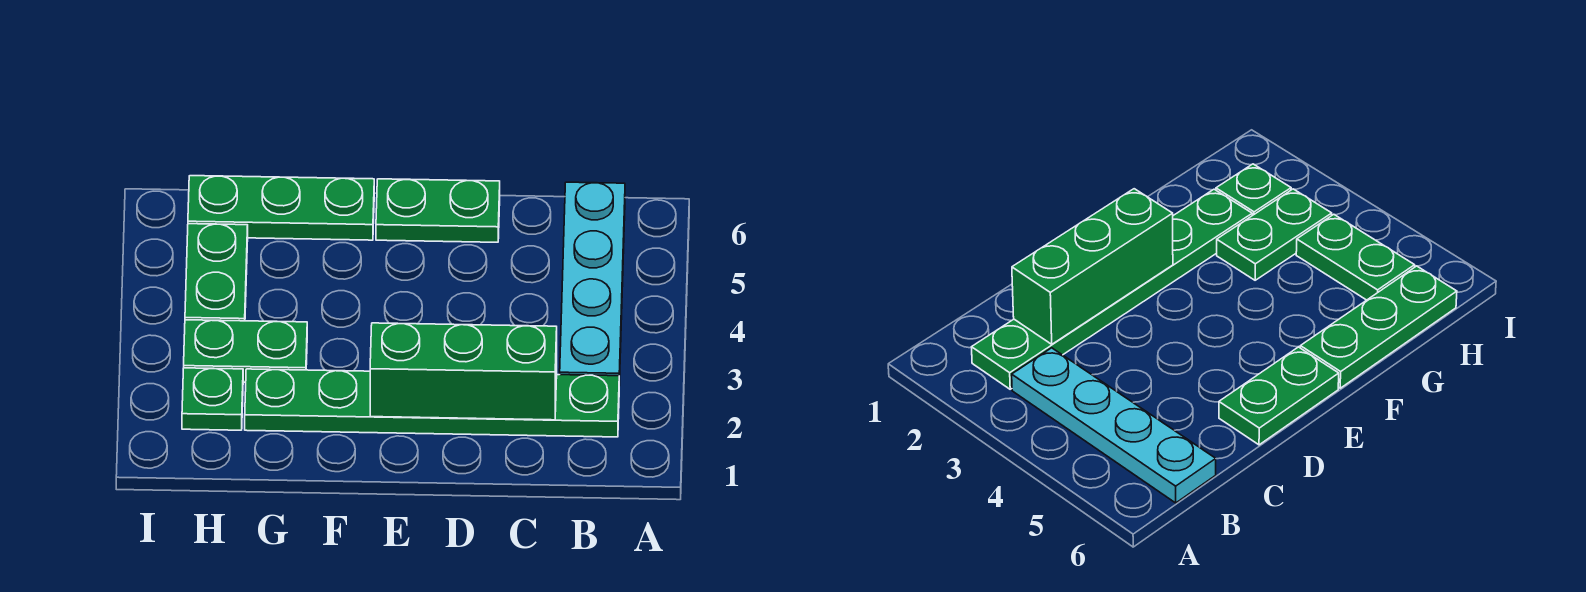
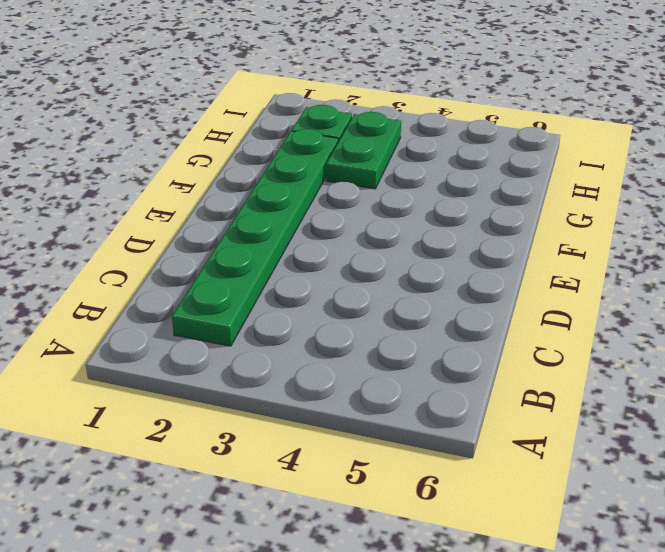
none -> cyan plate B3:B6 level 1
none -> green plate D6:E6 level 1

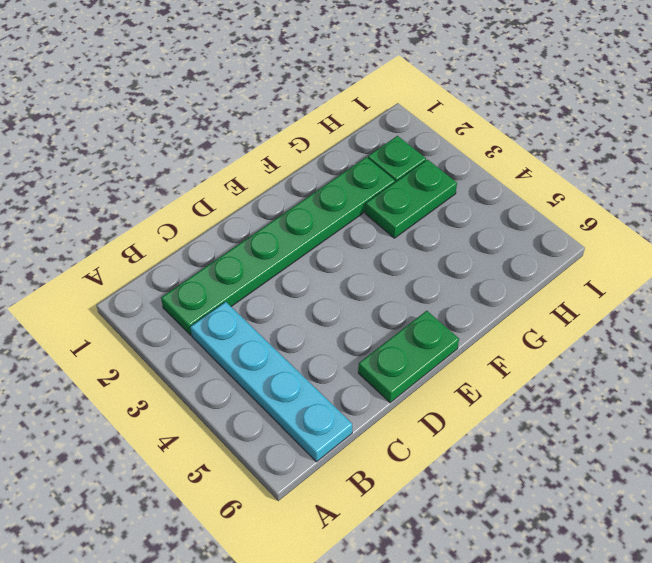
none -> green plate F6:H6 level 1
none -> green plate H4:H5 level 1

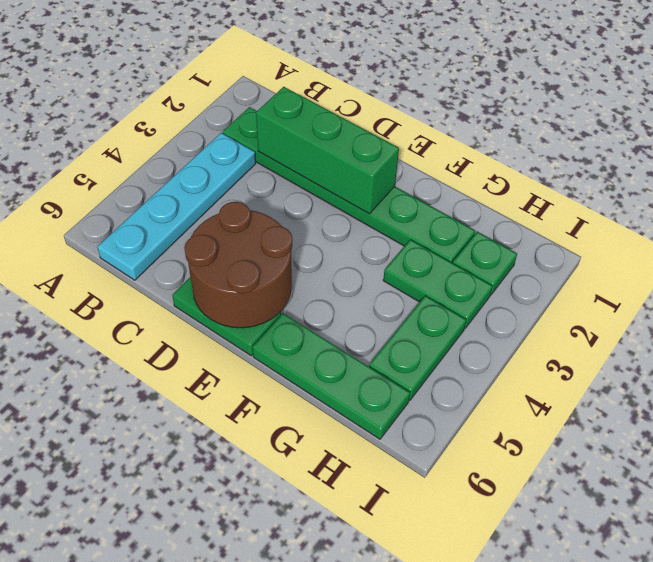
brown round brick D5:E6 level 2 -> none

